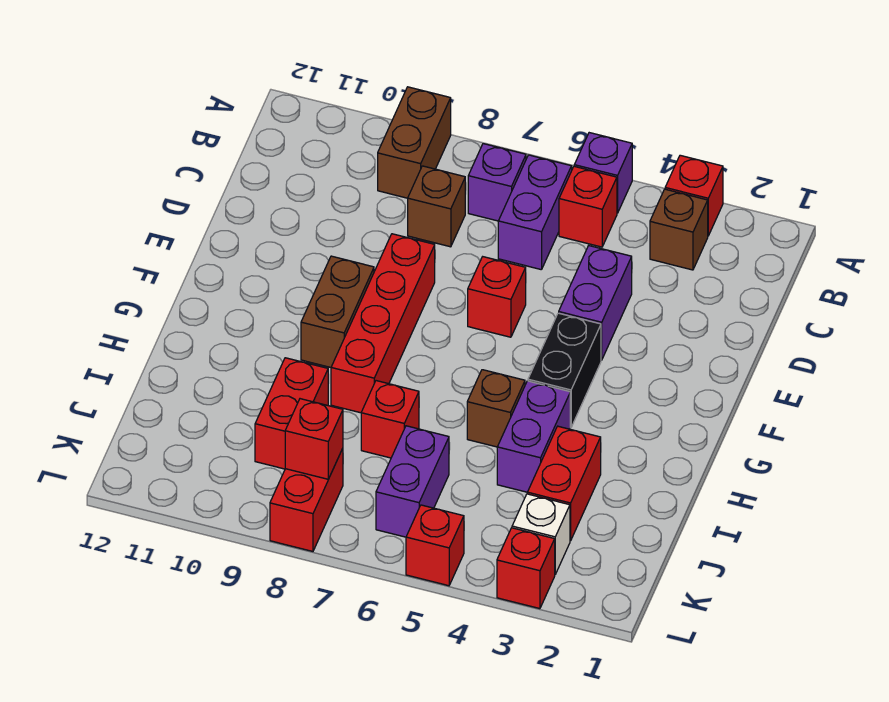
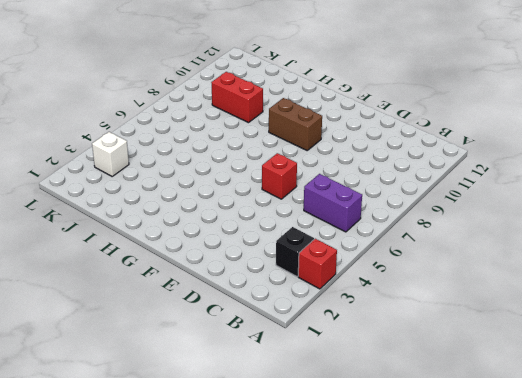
black brick B3 level 1 -> brown brick B3 level 1
none -> purple brick A5 level 1
none -> brown brick A9:B9 level 1
none -> red brick B5 level 1

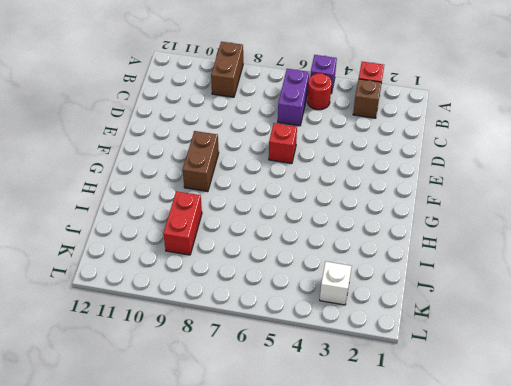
red round brick B5 level 1 -> red brick B5 level 1
none -> purple brick B7 level 1
none -> brown brick C8 level 1
none -> purple brick D4:E4 level 1

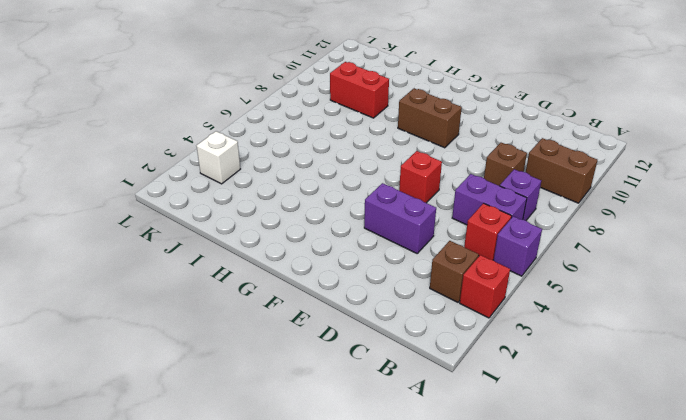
none -> red brick E8:H8 level 1
none -> black brick F4:G4 level 1
none -> purple brick H4:I4 level 1

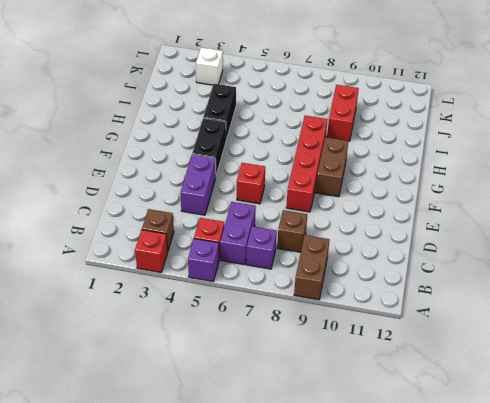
black brick H4:I4 level 1 -> purple brick H4:I4 level 1
none -> brown brick H5 level 1
none -> red brick I3:J3 level 1
none -> red brick I7 level 1

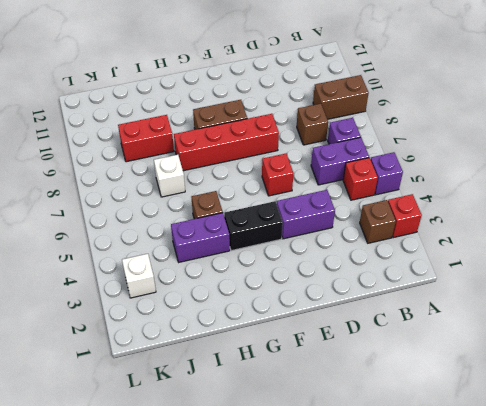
white brick I7 level 1 -> red brick I7 level 1
none -> red brick I3:J3 level 1
none -> purple brick J6:K6 level 1
none -> red brick K8:L8 level 1

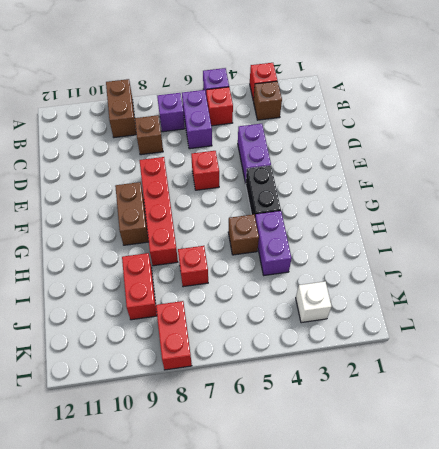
none -> red brick I3:J3 level 1
none -> purple brick J6:K6 level 1
none -> red brick L3 level 1

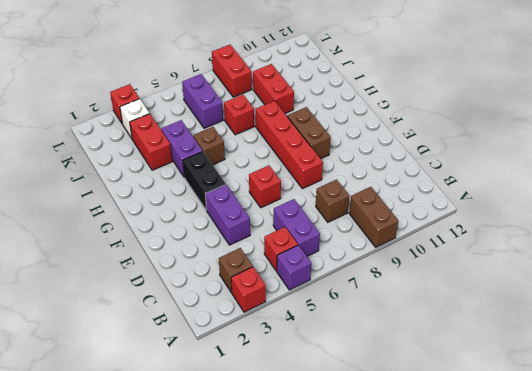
none -> purple brick B7 level 1
none -> red brick L5 level 1
none -> red brick K8 level 2

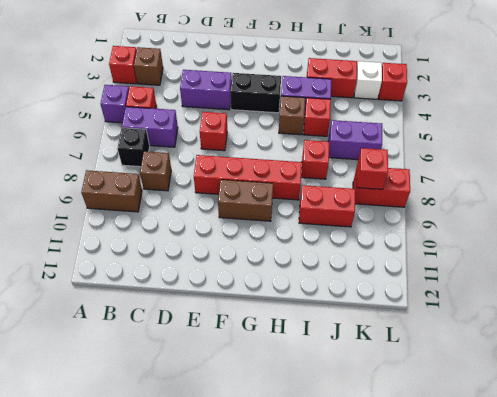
black brick B7 level 1 -> purple brick B7 level 1
red brick I5 level 1 -> red brick L5 level 1

